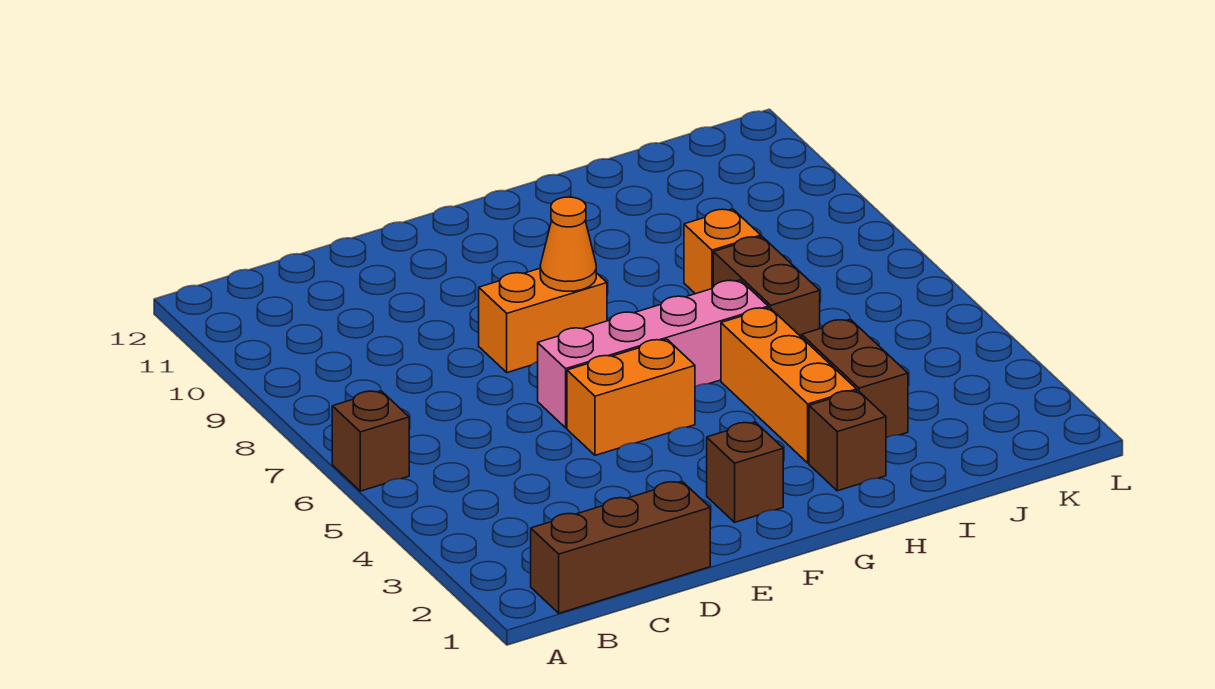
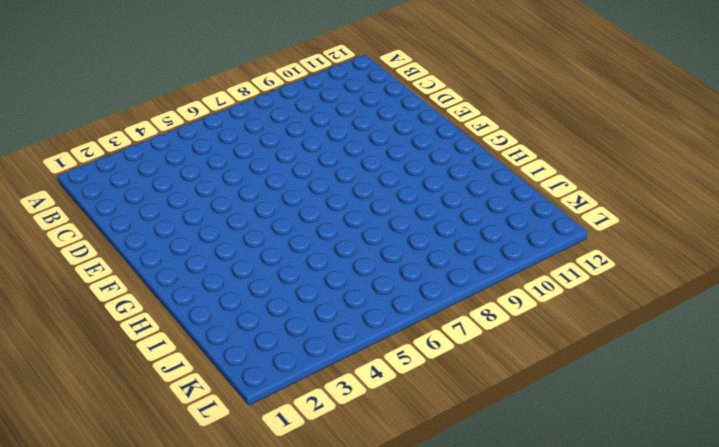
none -> brown brick A6 level 1
none -> brown brick B1:D1 level 1
none -> orange brick E5:F5 level 1

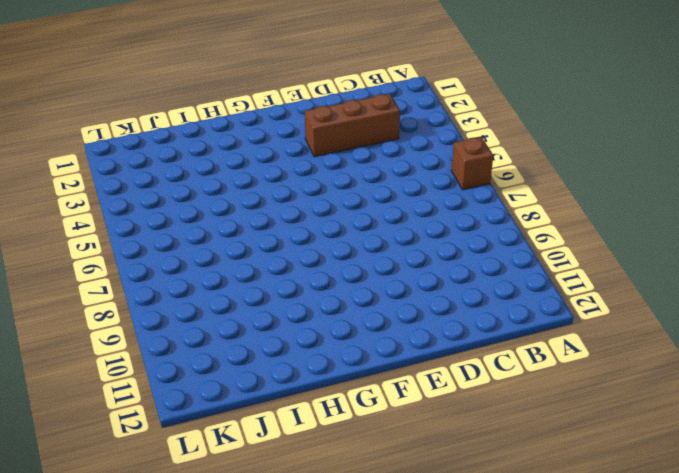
brown brick C3:E3 level 1 -> brown brick B1:D1 level 1
none -> orange brick E5:F5 level 1
none -> pink brick E6:H6 level 1
none -> orange brick E8:F8 level 1

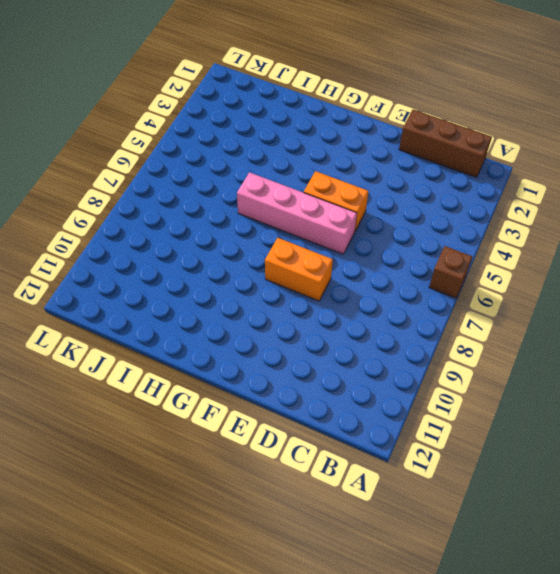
none -> brown brick F2 level 1
none -> brown brick H2 level 1
none -> orange brick H3:H5 level 1

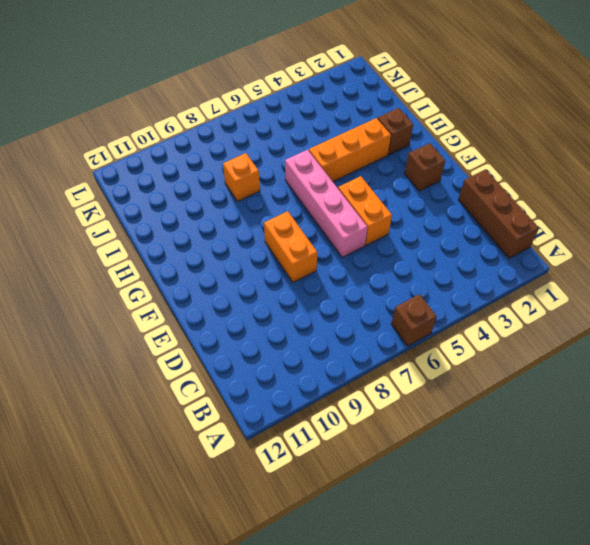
none -> brown brick I3:I4 level 1
none -> brown brick I6:I7 level 1
none -> orange cone F8 level 2

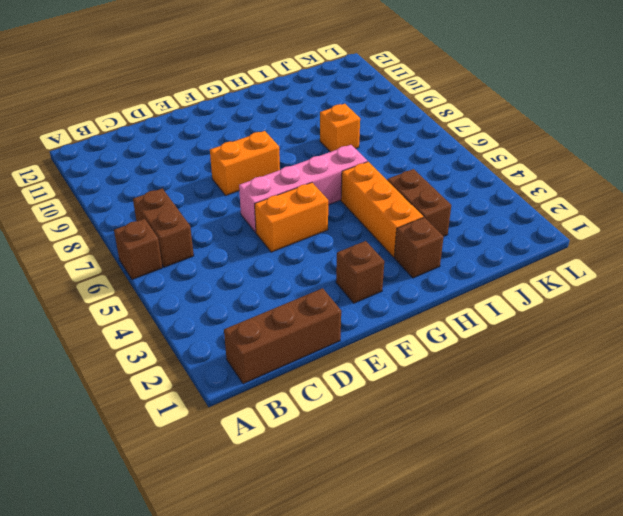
brown brick B6:B7 level 1 -> brown brick I6:I7 level 1
none -> orange cone F8 level 2

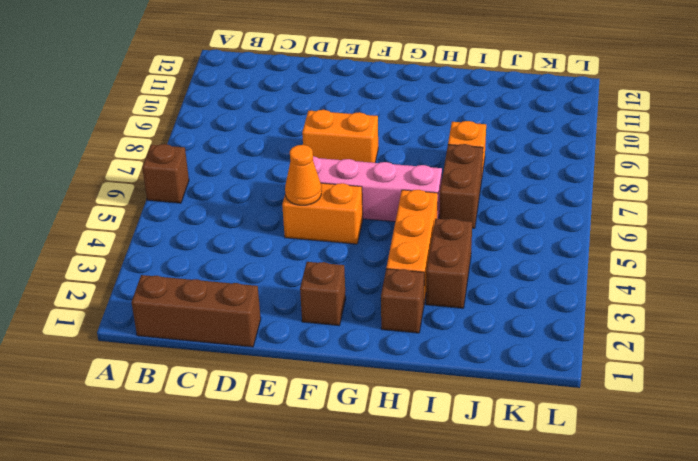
orange cone E5 level 2 -> orange cone F8 level 2

